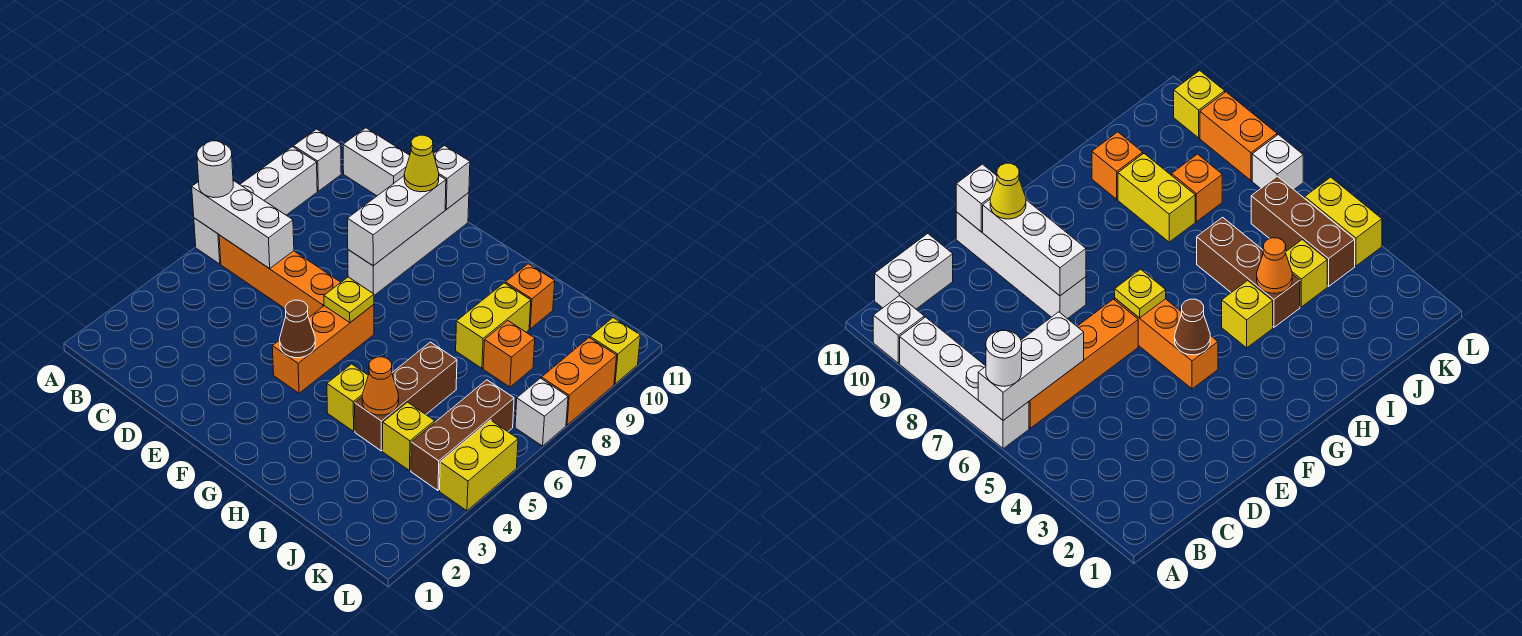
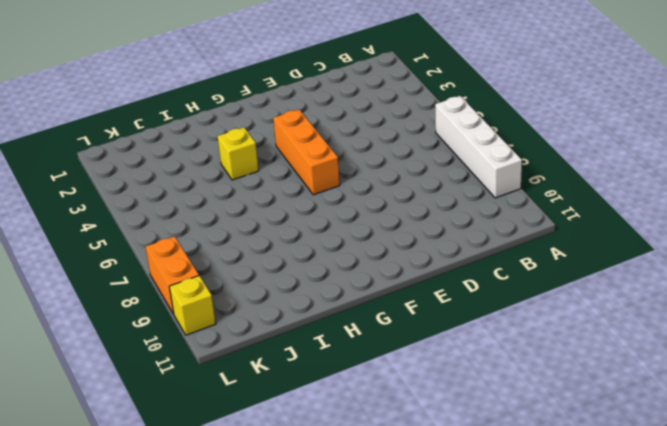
none -> white brick A10 level 1
none -> orange brick B6:E6 level 1
none -> white brick B11:C11 level 1

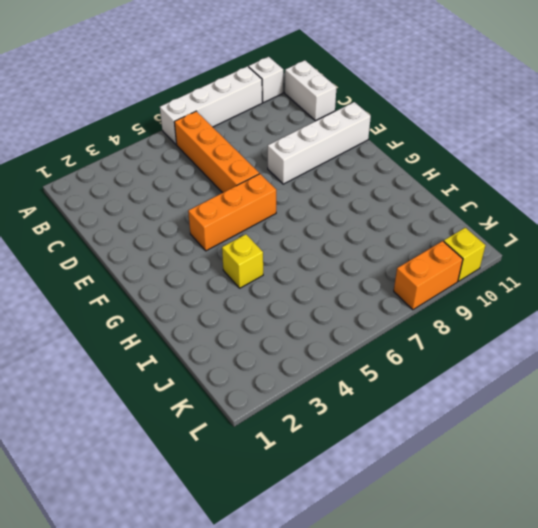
none -> brown brick I4:I6 level 1
none -> yellow brick I8:I9 level 1
none -> orange brick I10 level 1

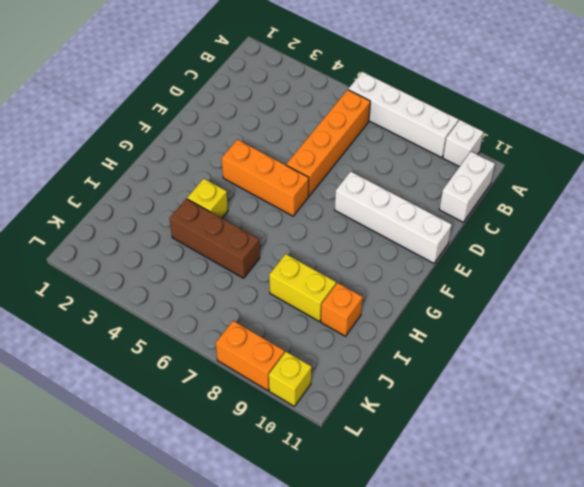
none -> yellow brick J4 level 1
none -> orange brick J8 level 1
none -> brown brick K4:K6 level 1

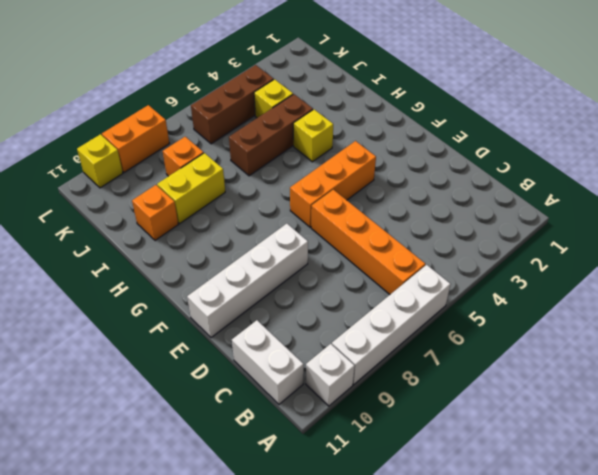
none -> yellow brick L4:L5 level 1
none -> white brick L7 level 1
none -> white brick A6:C6 level 2

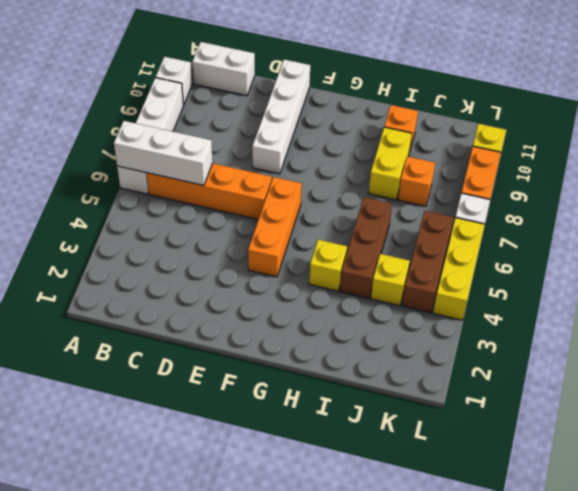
yellow brick L4:L6 level 1 -> yellow brick L4:L5 level 1
none -> white brick E8:E10 level 2
none -> white brick E11 level 2
none -> brown cone F4 level 2

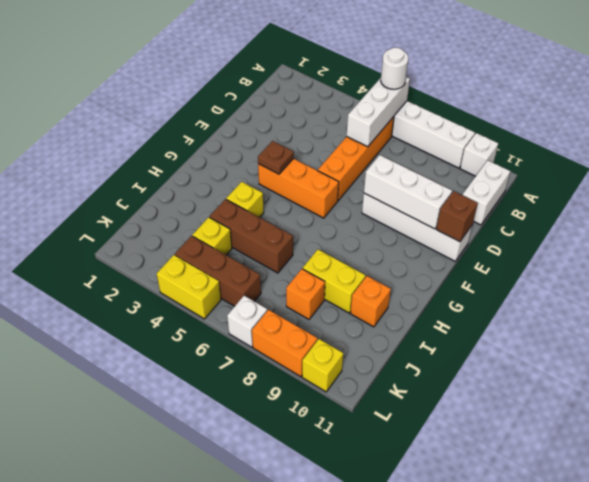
brown brick E11 level 2 -> white brick E11 level 2
brown plate F4 level 2 -> brown cone F4 level 2
none -> yellow plate F6 level 2
none -> orange cone I4 level 2
none -> yellow cone E10 level 3

